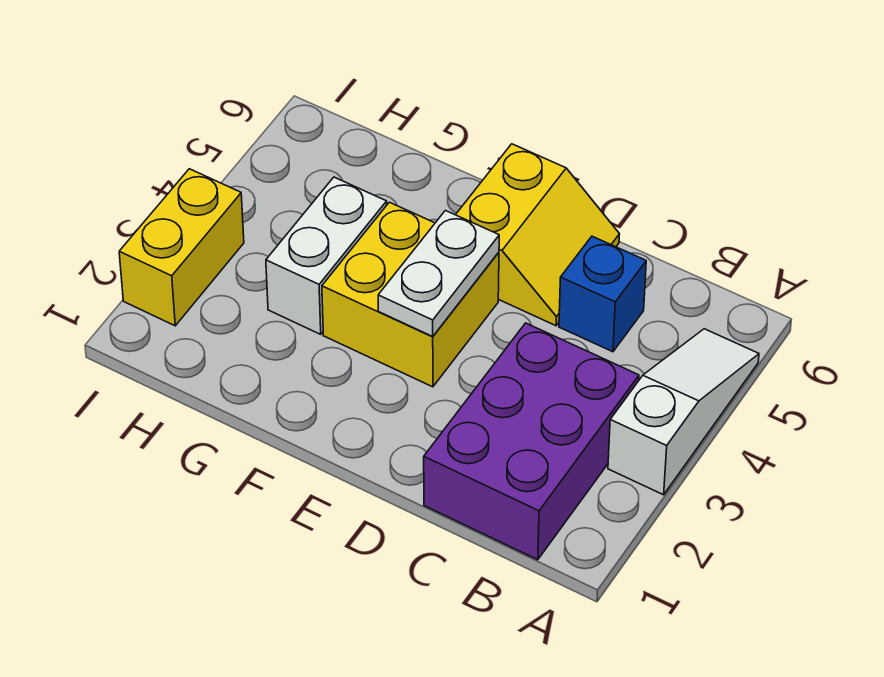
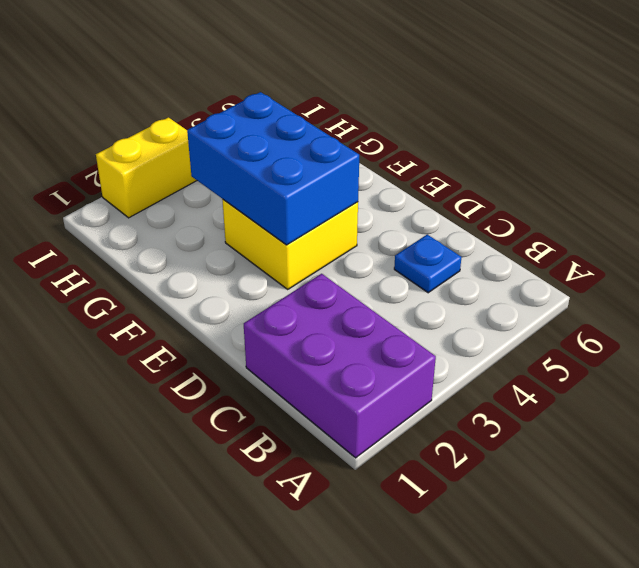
purple brick A1:C2 level 1 -> purple brick B1:C3 level 1
blue plate C5 level 1 -> blue brick C5 level 1
blue brick E3:G4 level 2 -> white plate E3:E4 level 2
none -> white slope A3:A5 level 1 top 3
none -> yellow slope D5:E6 level 1 top E

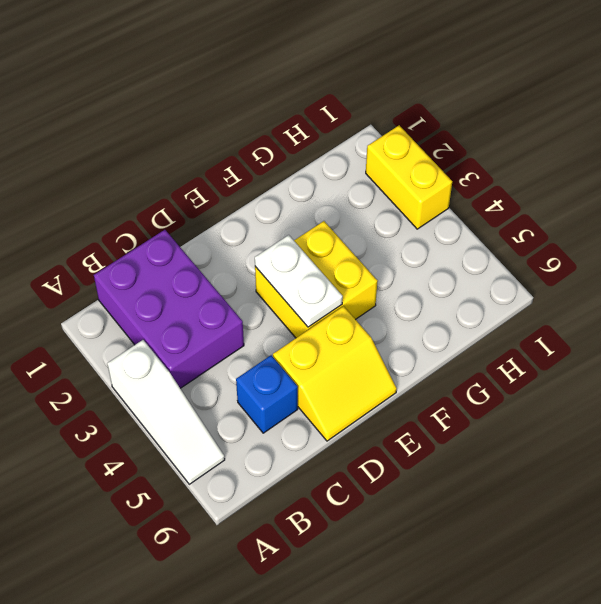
yellow slope D5:E6 level 1 top 5 -> yellow slope D5:E6 level 1 top E
none -> white brick G3:G4 level 1

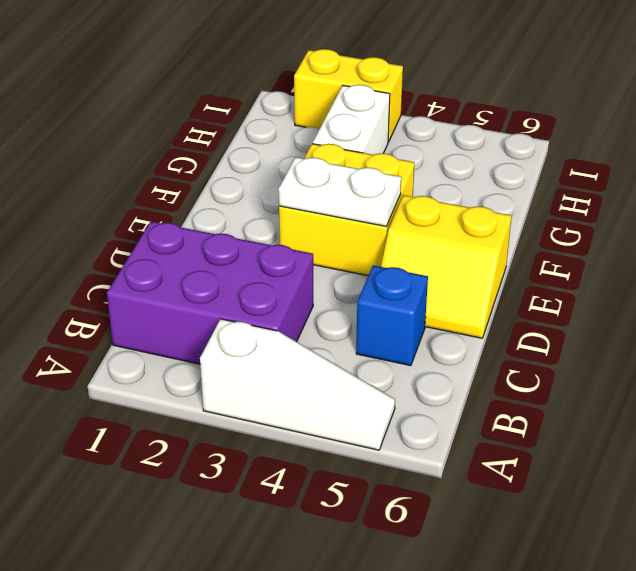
white brick G3:H3 level 1 -> white brick G3:G4 level 1

